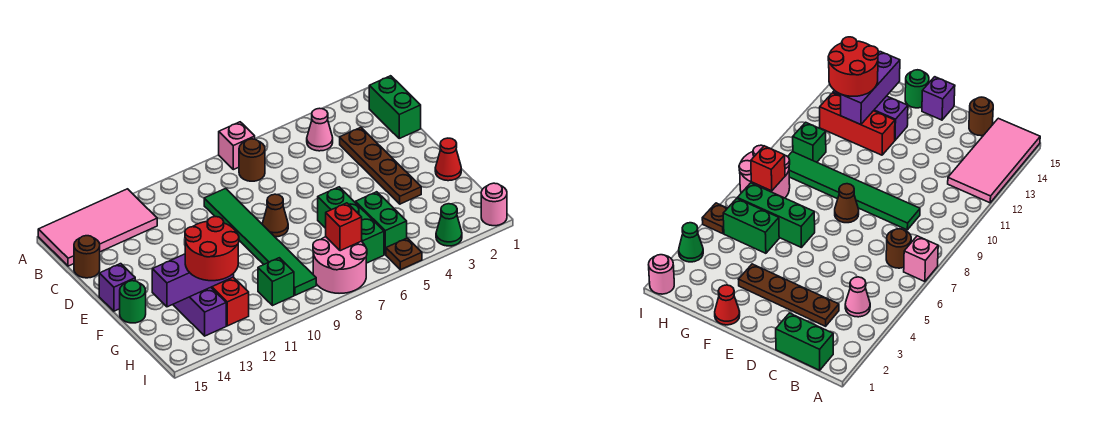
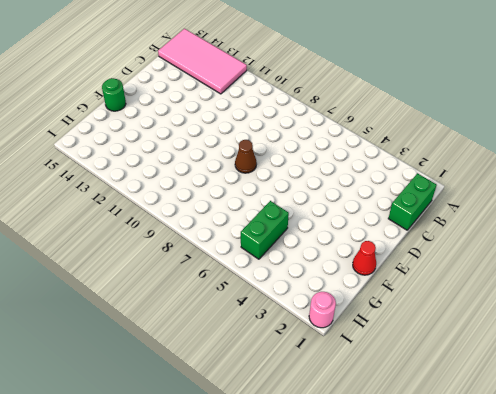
none -> pink brick A7 level 1
none -> pink cone B4 level 1
none -> brown round brick B7 level 1

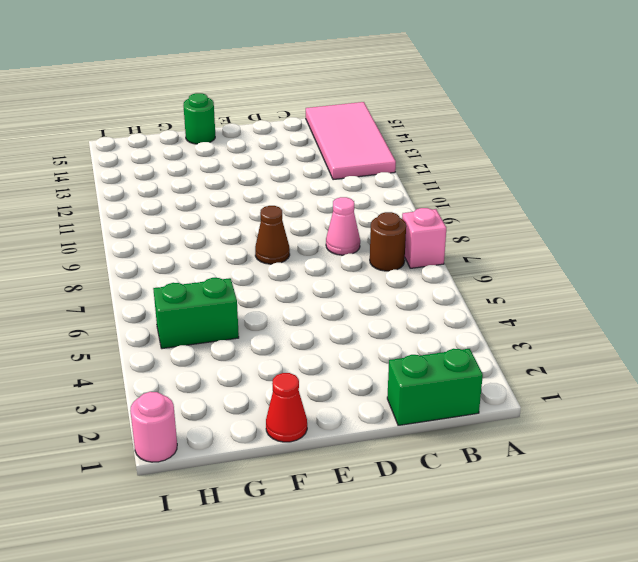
pink cone C8 level 1 -> pink cone B4 level 1
none -> brown plate C3:F3 level 1
none -> green tile C9:H9 level 1
none -> brown round brick C15 level 1

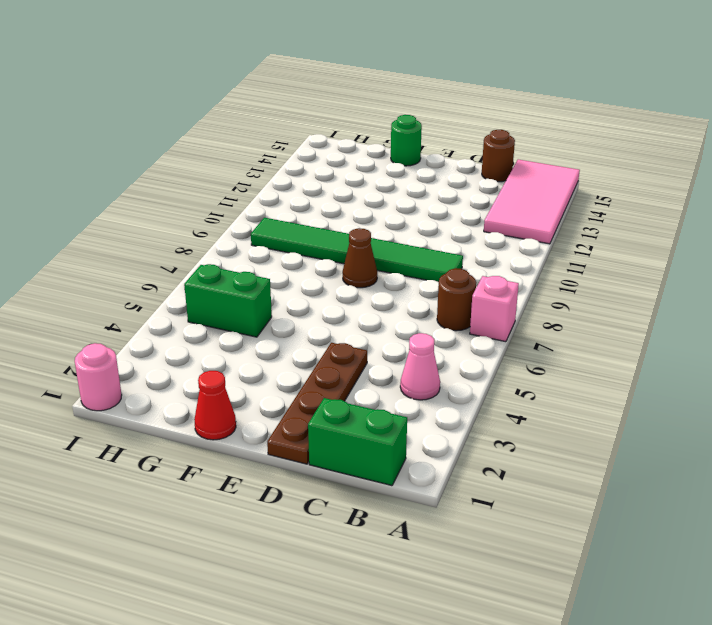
brown plate D1:D4 level 1 -> brown plate C3:F3 level 1
none -> purple brick E15 level 1
none -> green brick F6:H6 level 1
none -> red brick F12:H12 level 1

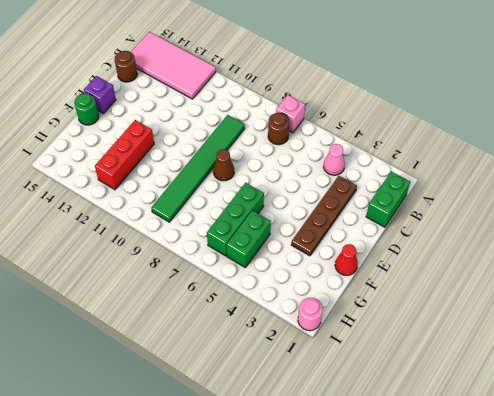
none -> purple brick F13:H13 level 1
none -> pink round brick H7:I8 level 1
none -> green brick H10 level 1

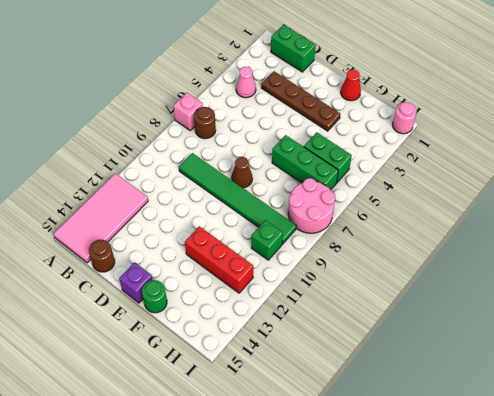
none -> purple brick F13:H13 level 1
none -> green cone I3 level 1
none -> brown plate I5 level 1

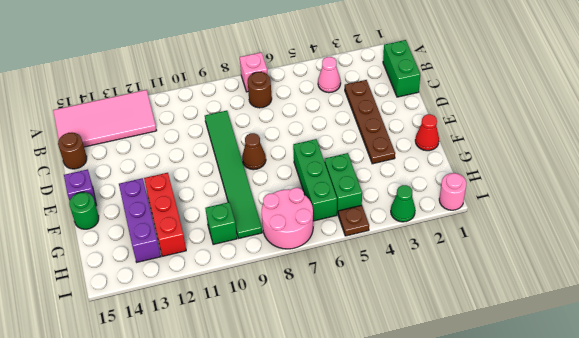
none -> purple brick G12:G14 level 2
none -> red brick H7 level 2
none -> red round brick G12:H13 level 3

